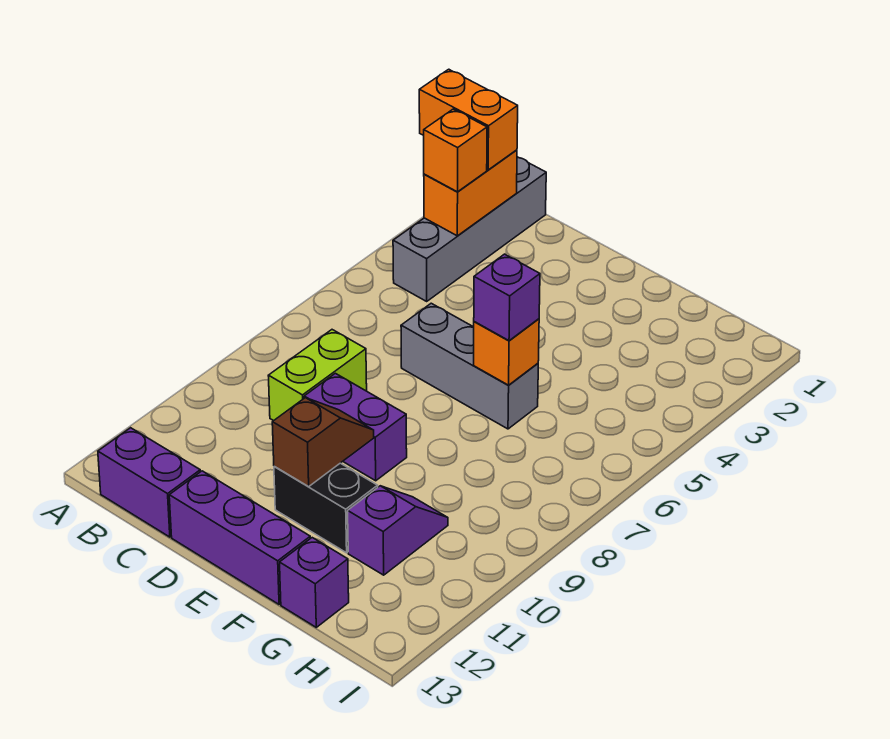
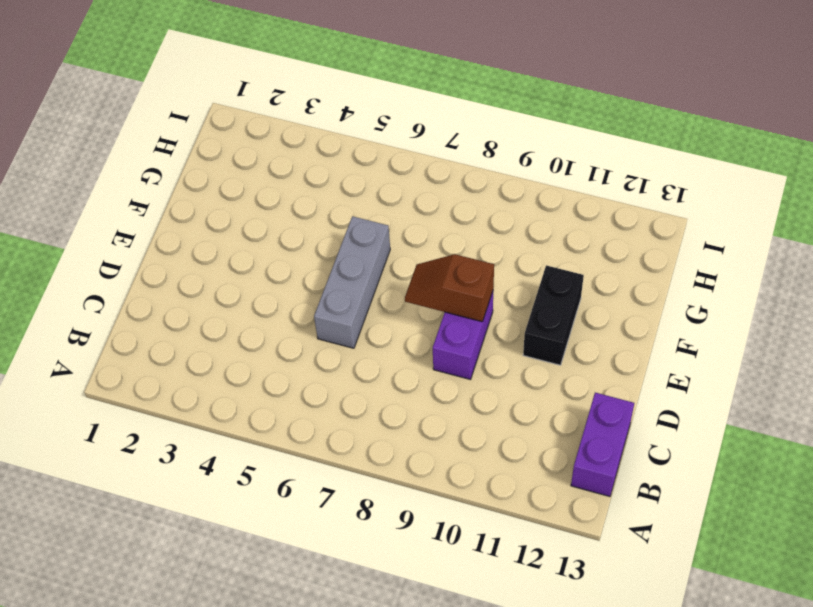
brown slope E8:E9 level 2 top 9 -> brown slope E10:E11 level 2 top 11
none -> grey brick B1:B4 level 1
none -> lime brick C8:C9 level 1
none -> purple brick D13:F13 level 1

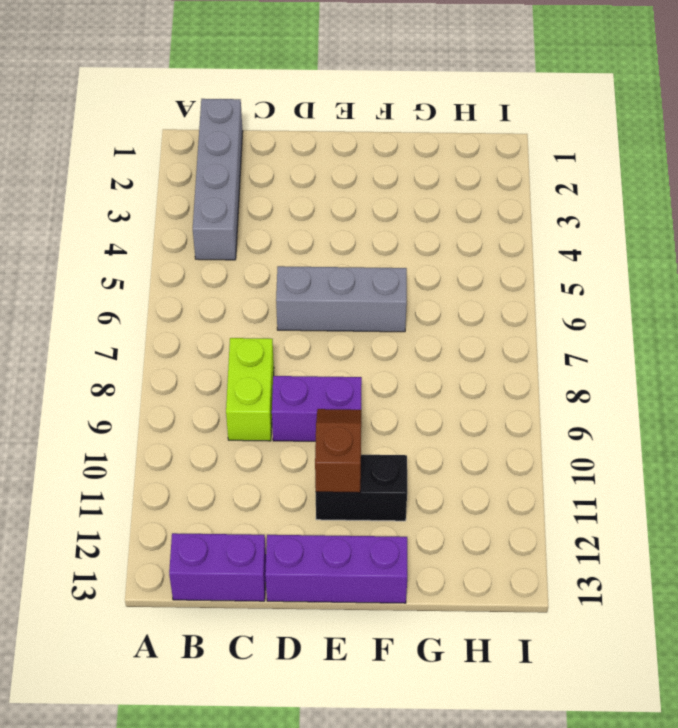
none -> purple slope G10:G11 level 1 top 11
none -> purple brick G13 level 1
none -> orange brick B2:B3 level 2

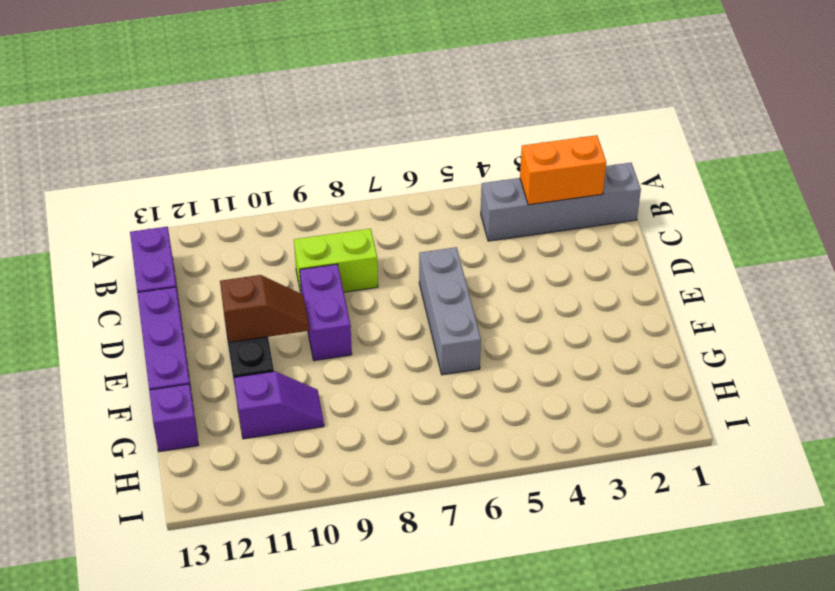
none -> orange brick F6 level 2
none -> orange brick A2:B2 level 3
none -> orange brick B3 level 3

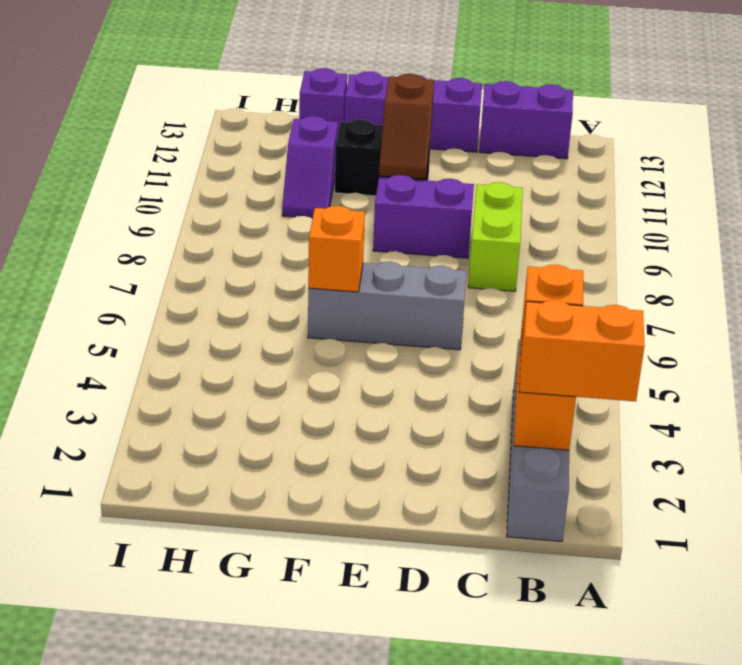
none -> purple brick F6 level 3

